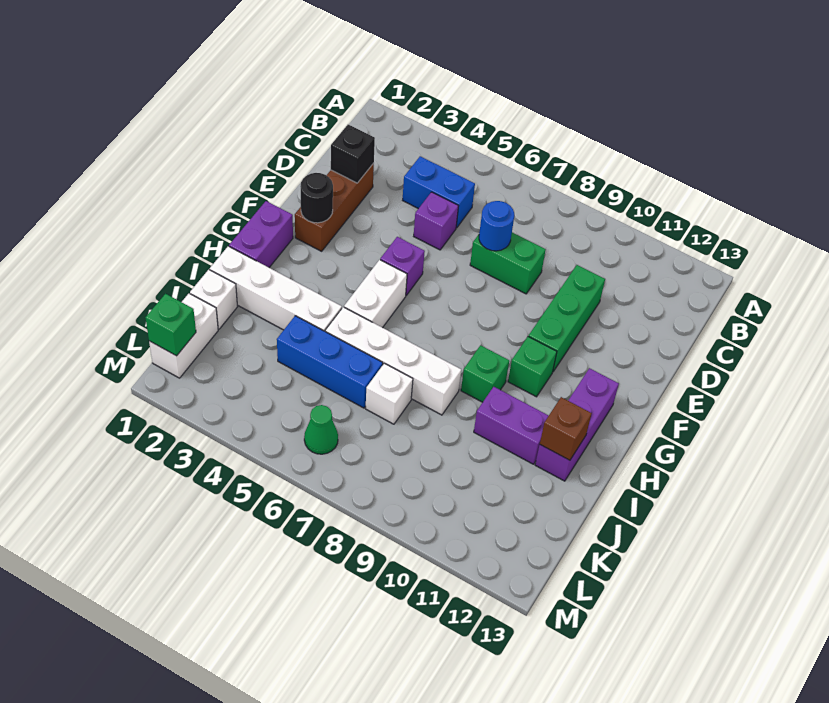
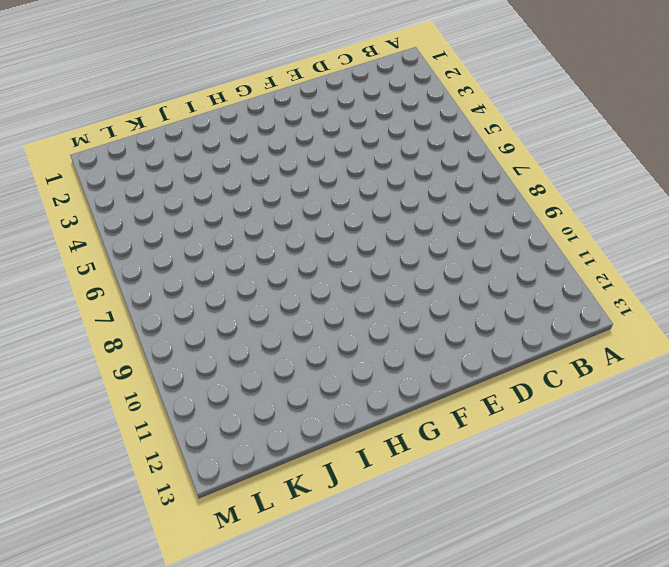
none -> blue brick C4:C5 level 1
none -> brown brick D2:F2 level 1
none -> purple brick D5 level 1

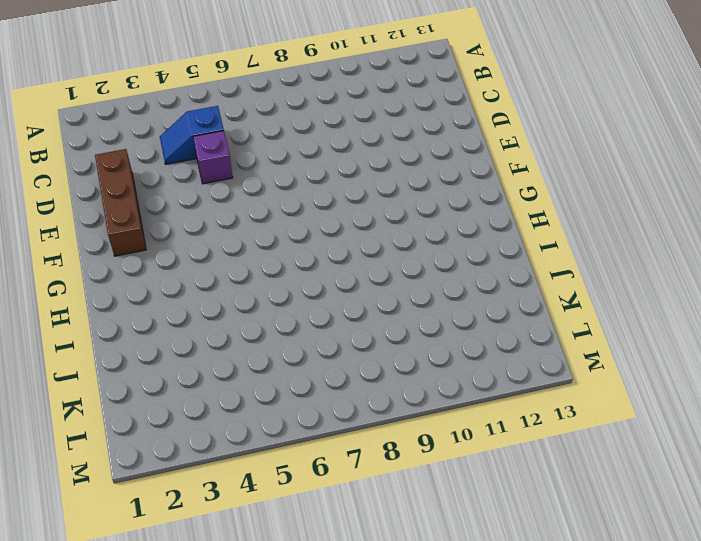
blue slope C4:C5 level 1 top 5 -> blue brick C4:C5 level 1
none -> green brick D7:D8 level 1
none -> green brick D10:F10 level 1
none -> purple brick F5 level 1

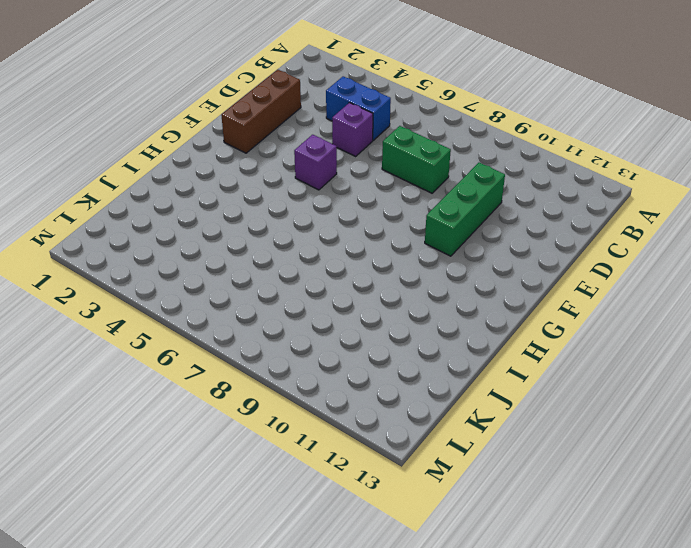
none -> purple brick G1:H1 level 1
none -> white brick G5:H5 level 1
none -> green brick G10 level 1

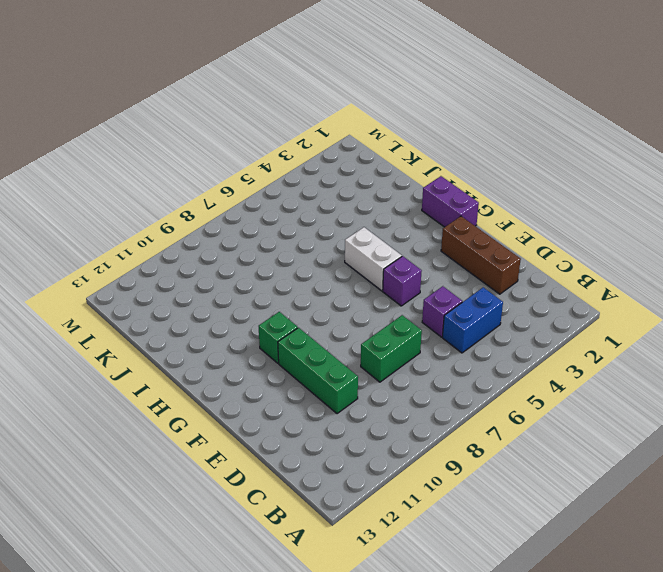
none -> purple brick G12:I12 level 1
none -> green brick H9 level 1
none -> white brick I1:I4 level 1

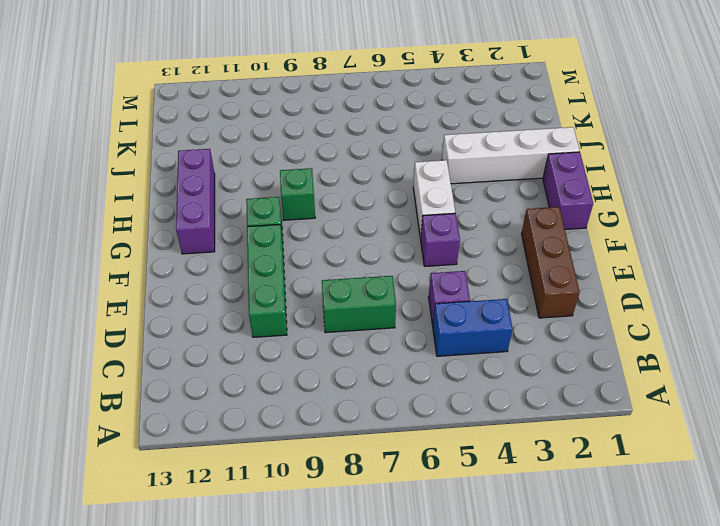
none -> white brick I5:I8 level 1
none -> purple brick I10:I11 level 1
none -> white brick J1 level 1

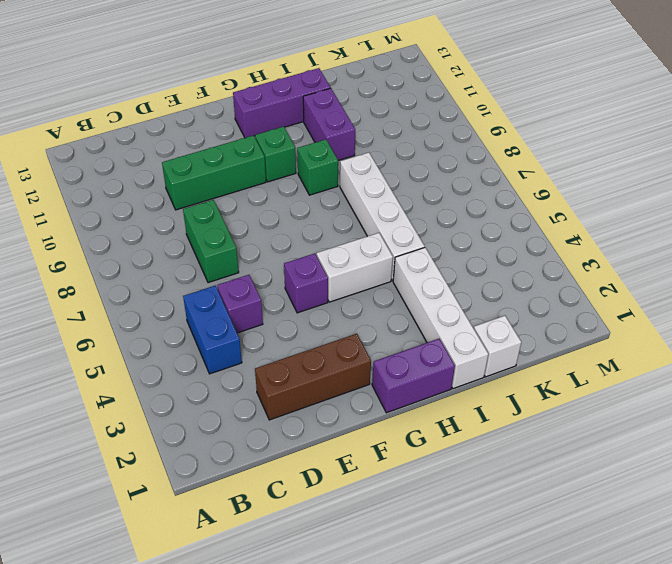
none -> blue brick J4:J6 level 1
none -> white brick J7 level 1
none -> white brick K1:L1 level 1

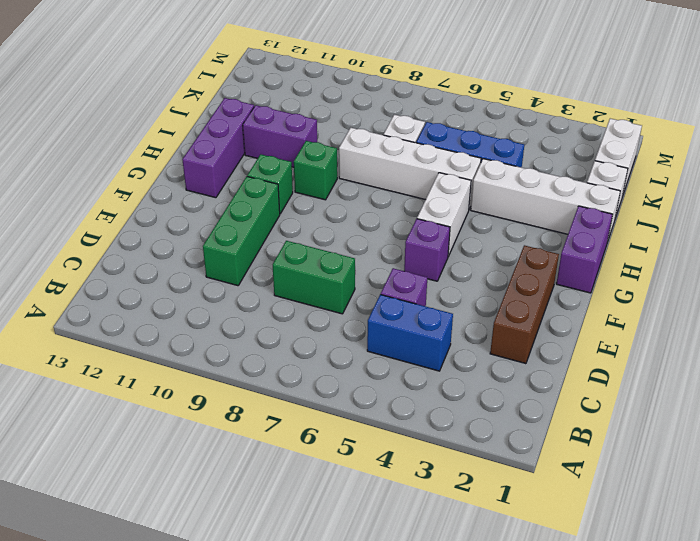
none -> green cone L6 level 1
none -> black brick D2 level 2
none -> blue round brick D7 level 2

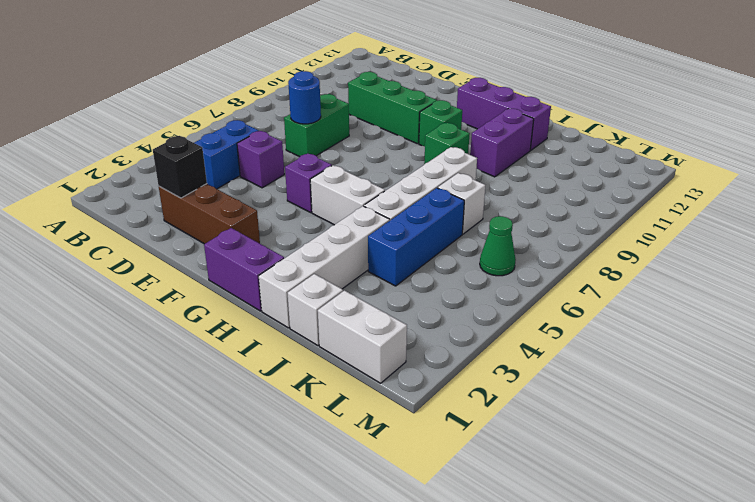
none -> black round brick F2 level 2
none -> brown brick I12 level 2
none -> green brick L1 level 2

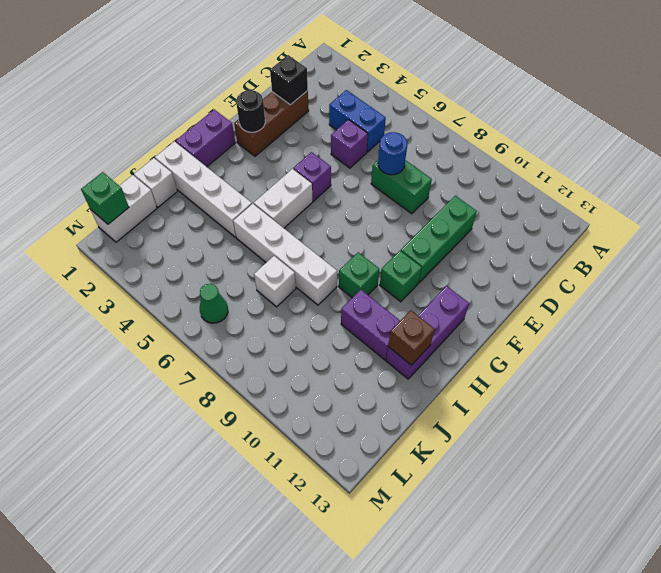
none -> blue brick J4:J6 level 1

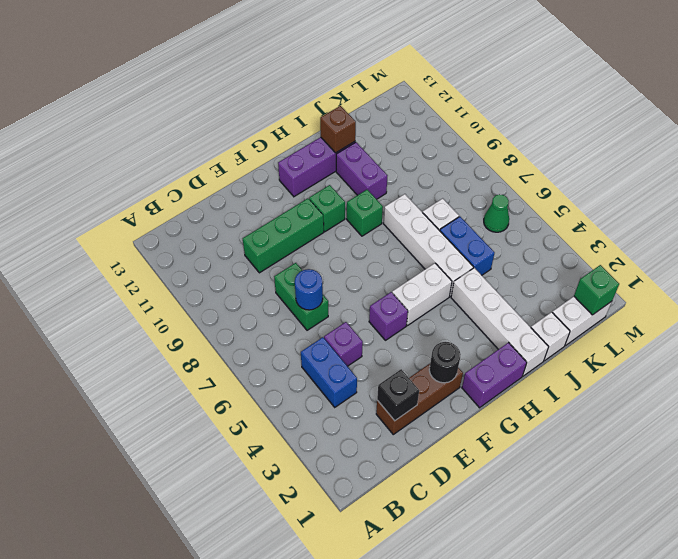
blue brick J5:J6 level 1 -> blue brick J4:J6 level 1

